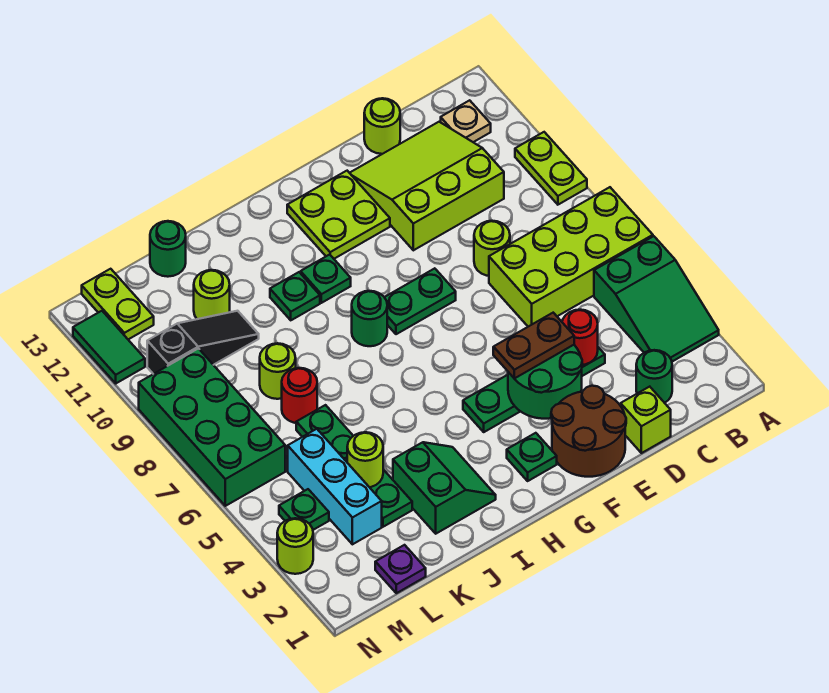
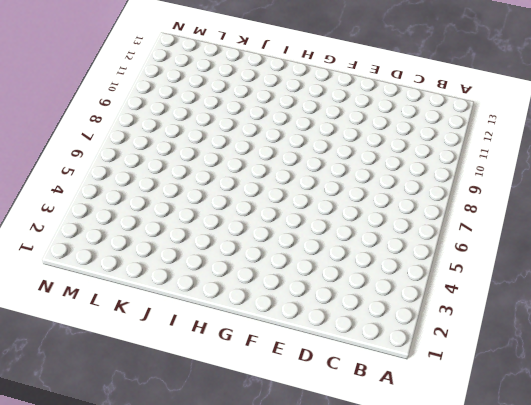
none -> green slope A3:B5 level 1 top 5
none -> lime brick A6:D7 level 1
none -> lime plate A9:A10 level 1
none -> tan plate B12 level 1

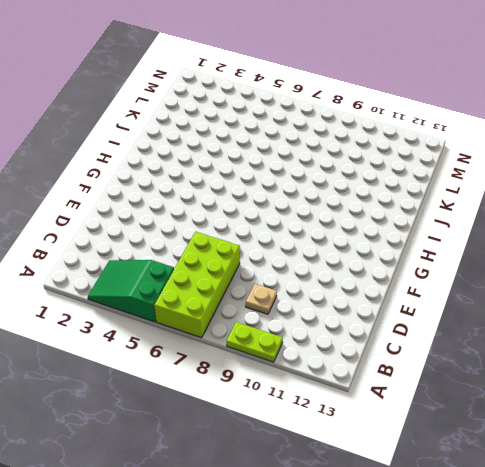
tan plate C9 level 1 -> tan plate B12 level 1
none -> green round brick C2 level 1
none -> lime slope C10:E12 level 1 top 10
none -> lime brick D1 level 1
none -> green plate D4:G4 level 1

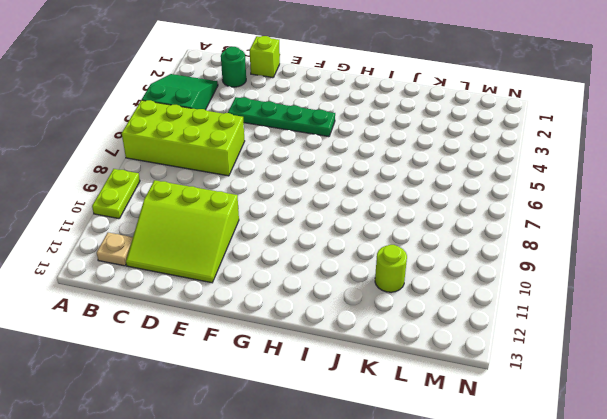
none -> lime round brick D8 level 1
none -> lime round brick D13 level 1
none -> brown round brick E1:F2 level 1
none -> green plate F8:G8 level 1

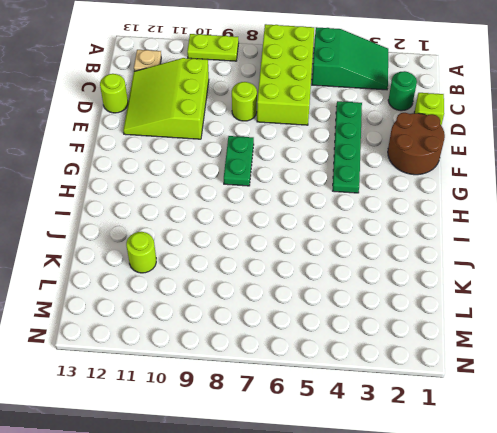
none -> lime plate F11:G12 level 1
none -> green plate G2 level 1
none -> green round brick H8 level 1
none -> green plate H10 level 1

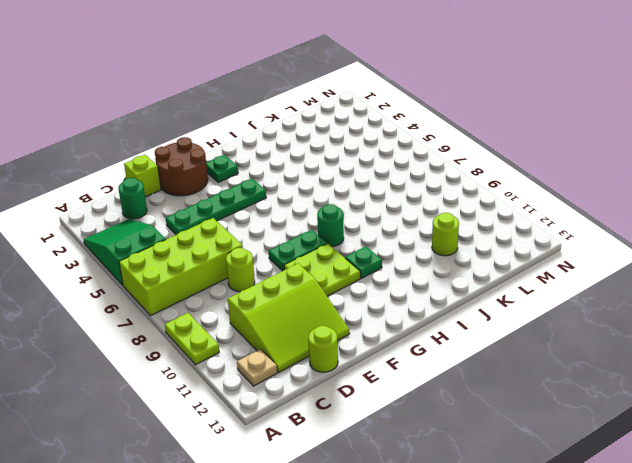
lime plate F9:G10 level 1 -> lime plate F11:G12 level 1
none -> green slope I2:J3 level 1 top J
none -> green plate I10 level 1
none -> green plate K3:K6 level 1
none -> red round brick K7 level 1

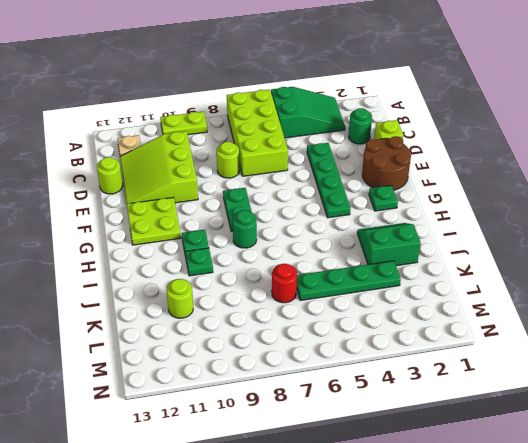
none -> lime round brick K8 level 1
none -> black slope K10:M10 level 1 top M
none -> green round brick K13 level 1
none -> purple plate L1 level 1

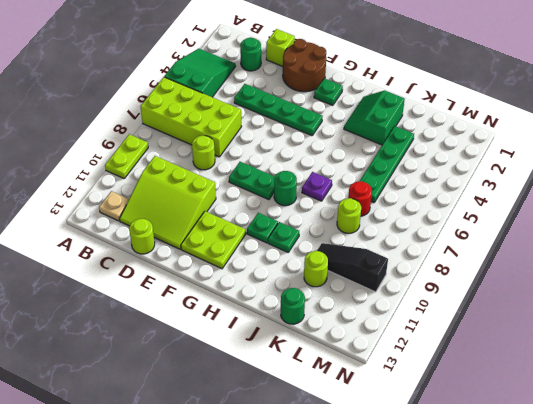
purple plate I7 level 1 -> purple plate L1 level 1
none -> cyan brick L3:L5 level 1
none -> green plate M4 level 1
none -> green brick M6:N9 level 1
none -> lime plate M12:M13 level 1

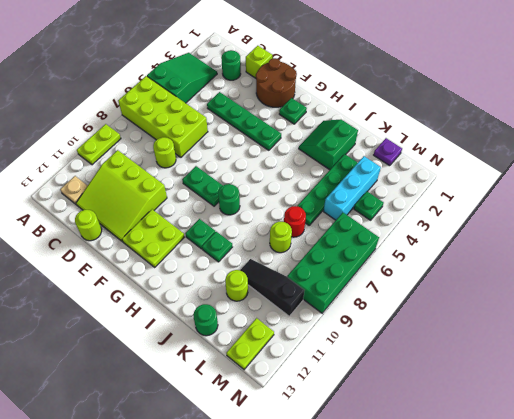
none -> lime round brick N3 level 1
none -> green tile N11:N12 level 1
none -> red round brick D4 level 2
none -> green round brick E3:F4 level 2

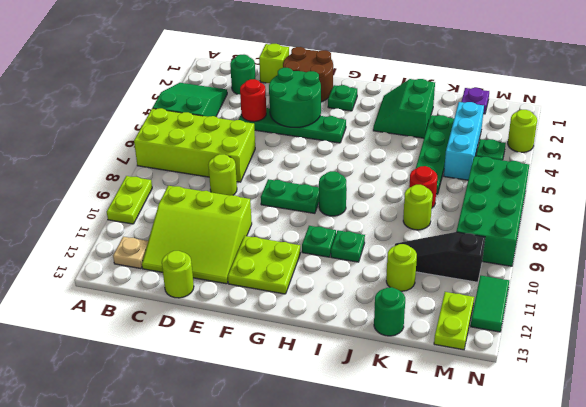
none -> lime round brick K4 level 2
none -> brown plate E4:F4 level 3

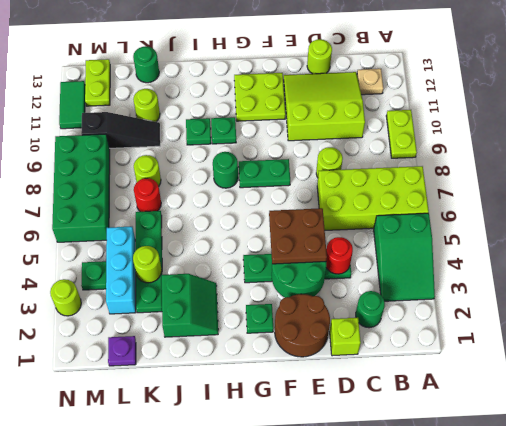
brown plate E4:F5 level 3 -> brown plate E4:F4 level 3

